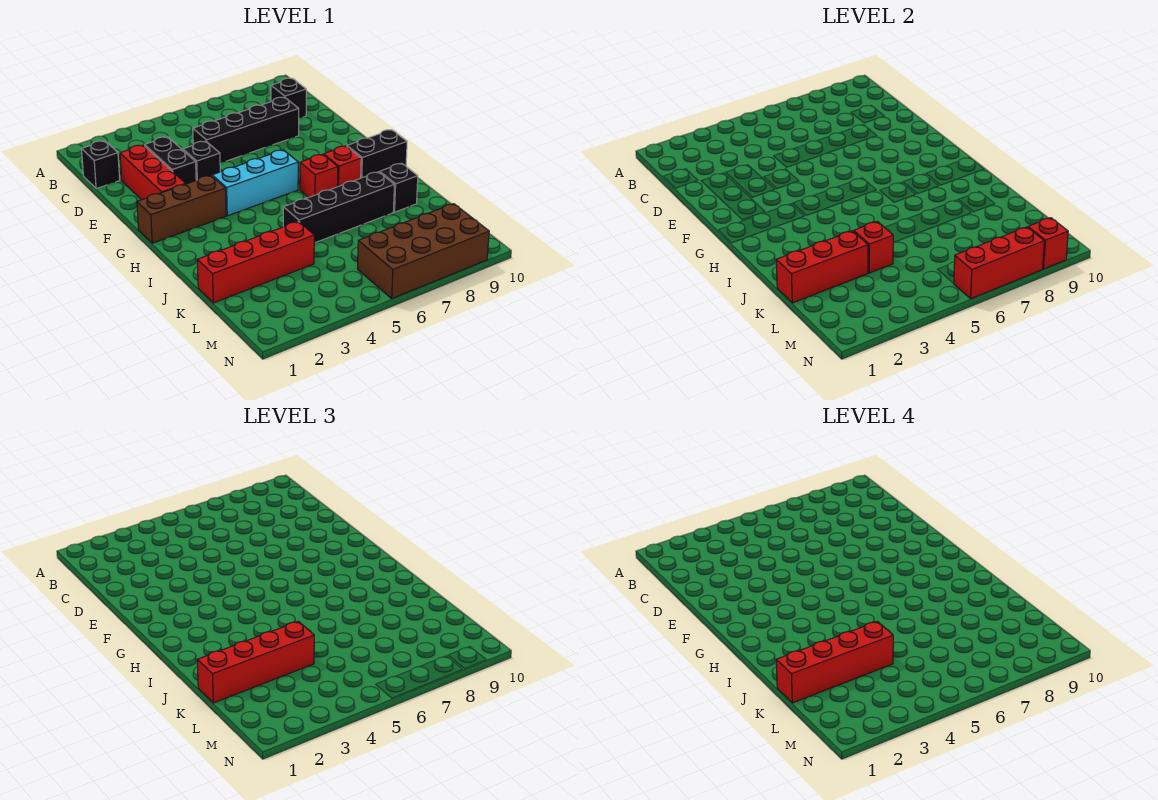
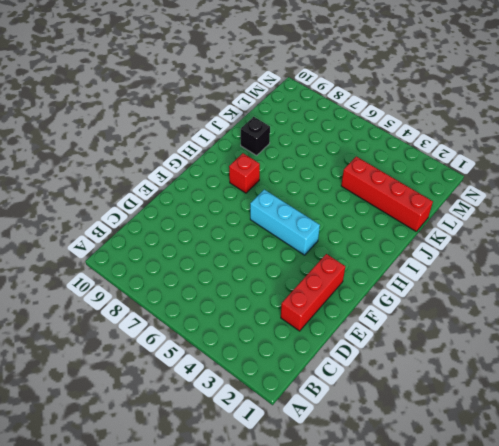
none -> black brick C1 level 1
none -> black brick C9 level 1
none -> black brick D3:E3 level 1

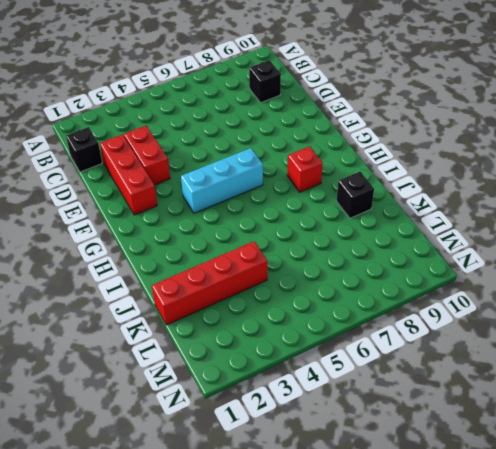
red brick D3:E3 level 1 -> black brick D3:E3 level 1
none -> black brick D5:D8 level 1
none -> black brick E4 level 1
none -> brown brick G1:G3 level 1

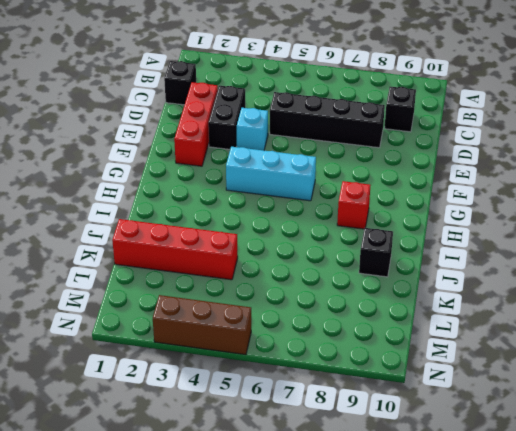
cyan brick E4 level 1 -> black brick E4 level 1
brown brick N3:N5 level 1 -> brown brick G1:G3 level 1
none -> red brick H7 level 1
none -> black brick H9:H10 level 1
none -> black brick J5:J8 level 1

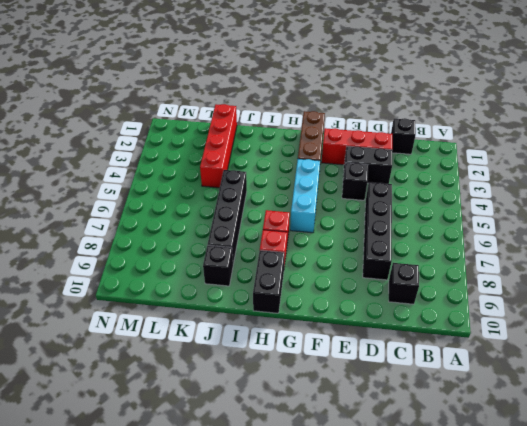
none -> brown brick M6:N9 level 1
none -> red brick K1:K3 level 2
none -> red brick K4 level 2

